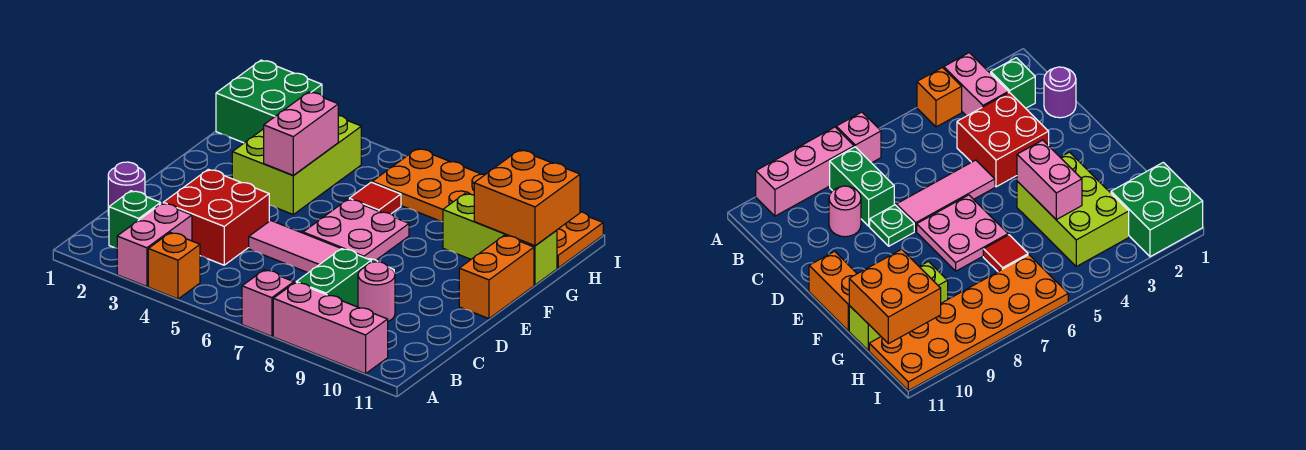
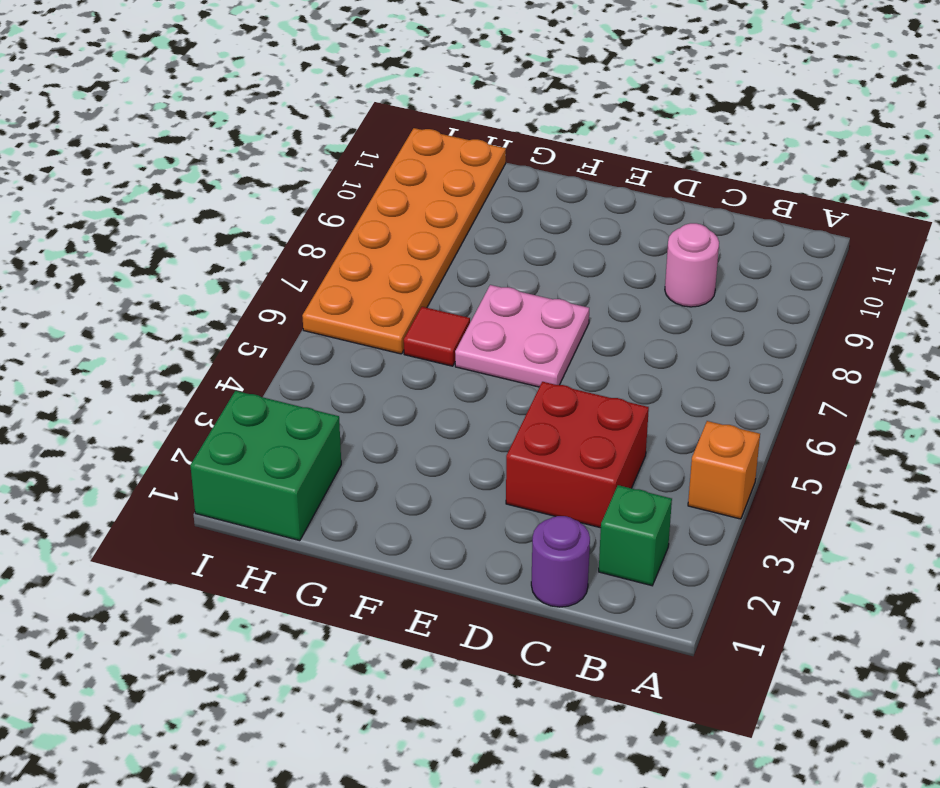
none -> pink brick A3:B3 level 1
none -> pink brick A7 level 1
none -> pink brick A8:A10 level 1

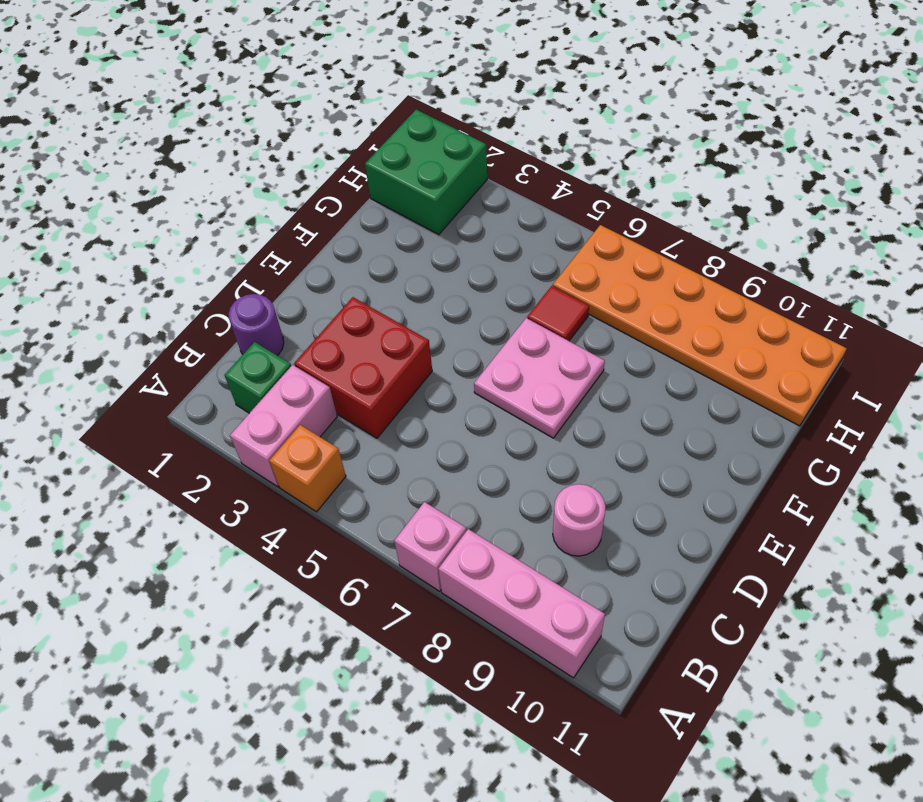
none -> green brick B8:C8 level 1
none -> pink tile D5:D7 level 1
none -> green plate D8 level 1

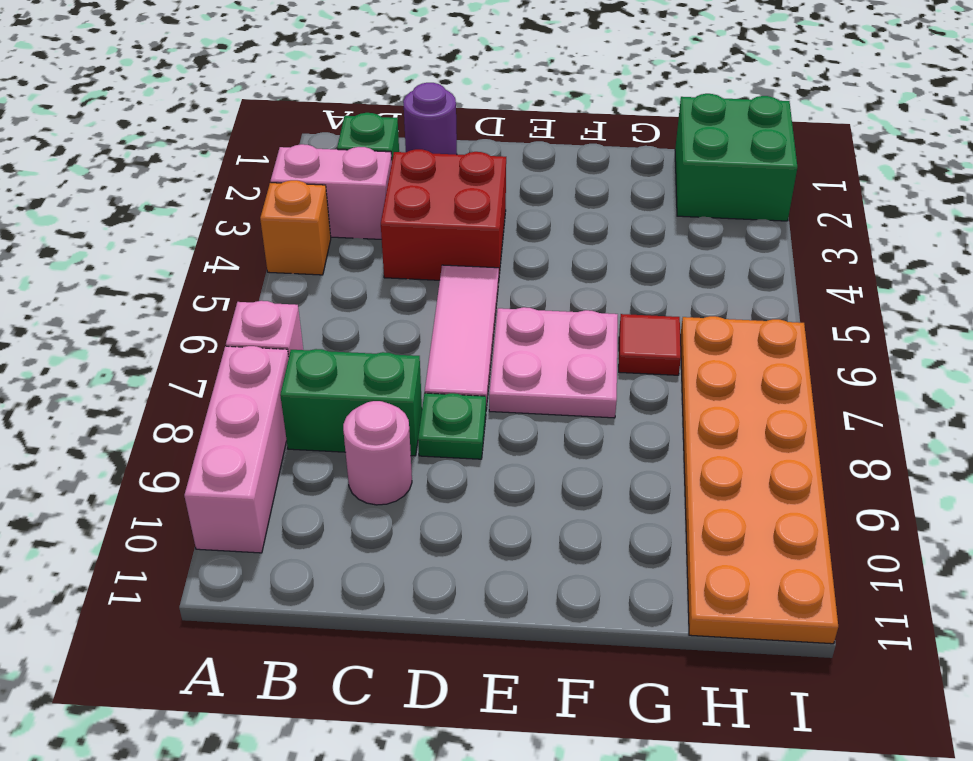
none -> orange brick E11:F11 level 1
none -> lime brick F3:H4 level 1
none -> lime brick G9:G11 level 1

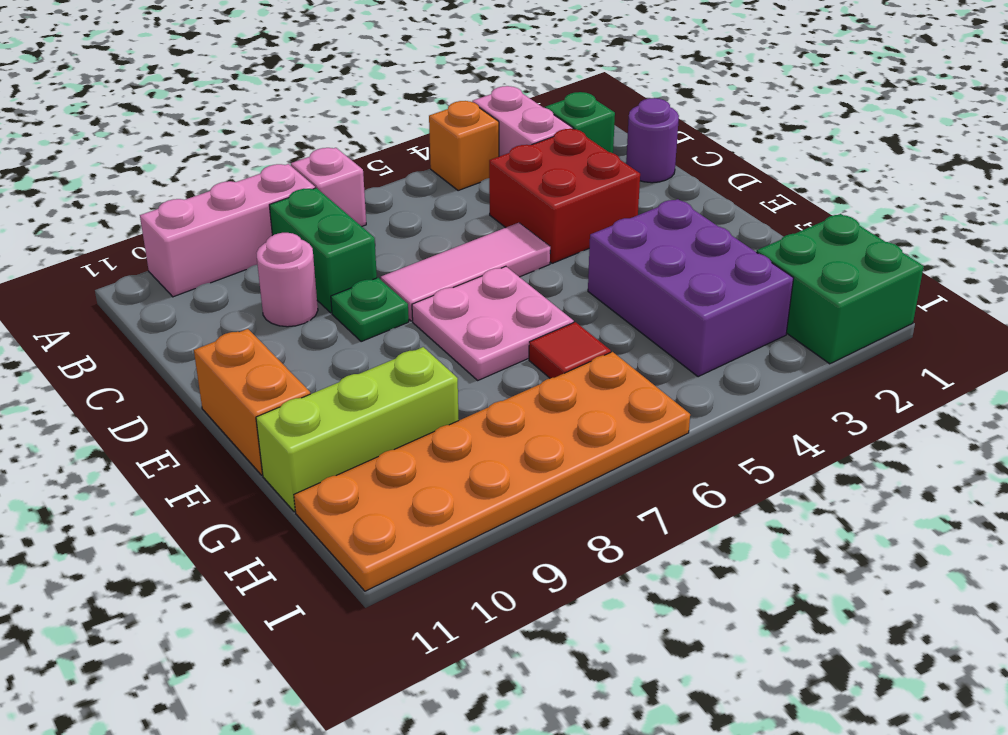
purple brick F3:H4 level 1 -> lime brick F3:H4 level 1
none -> pink brick F4:G4 level 2
none -> orange brick G10:H11 level 2

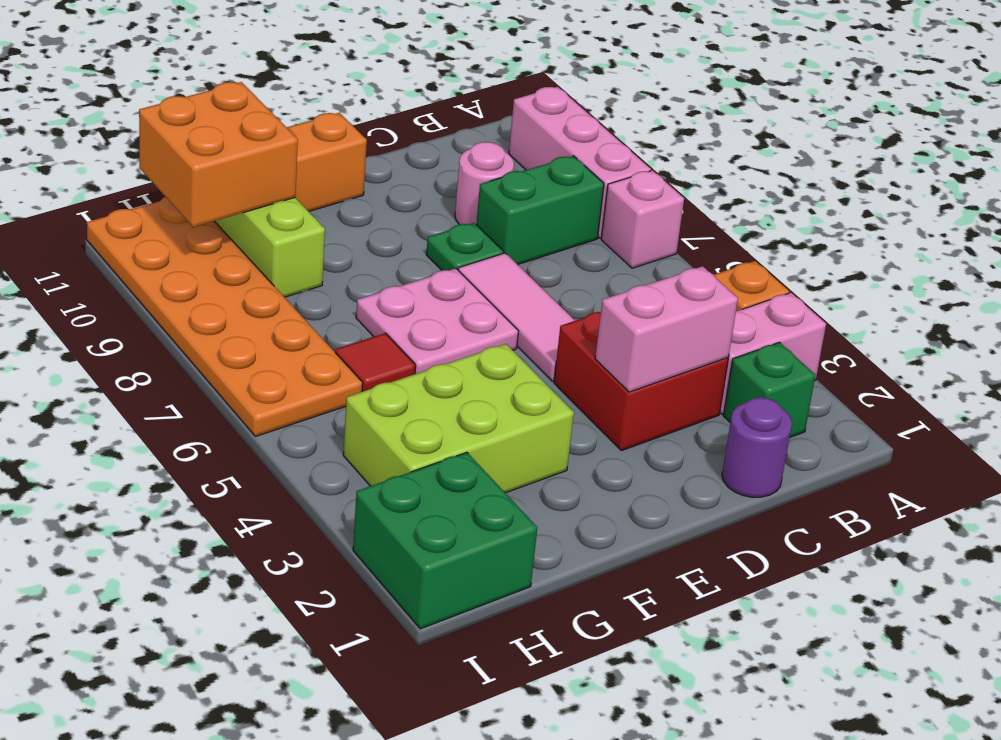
pink brick C3:D3 level 2 -> pink brick F4:G4 level 2

